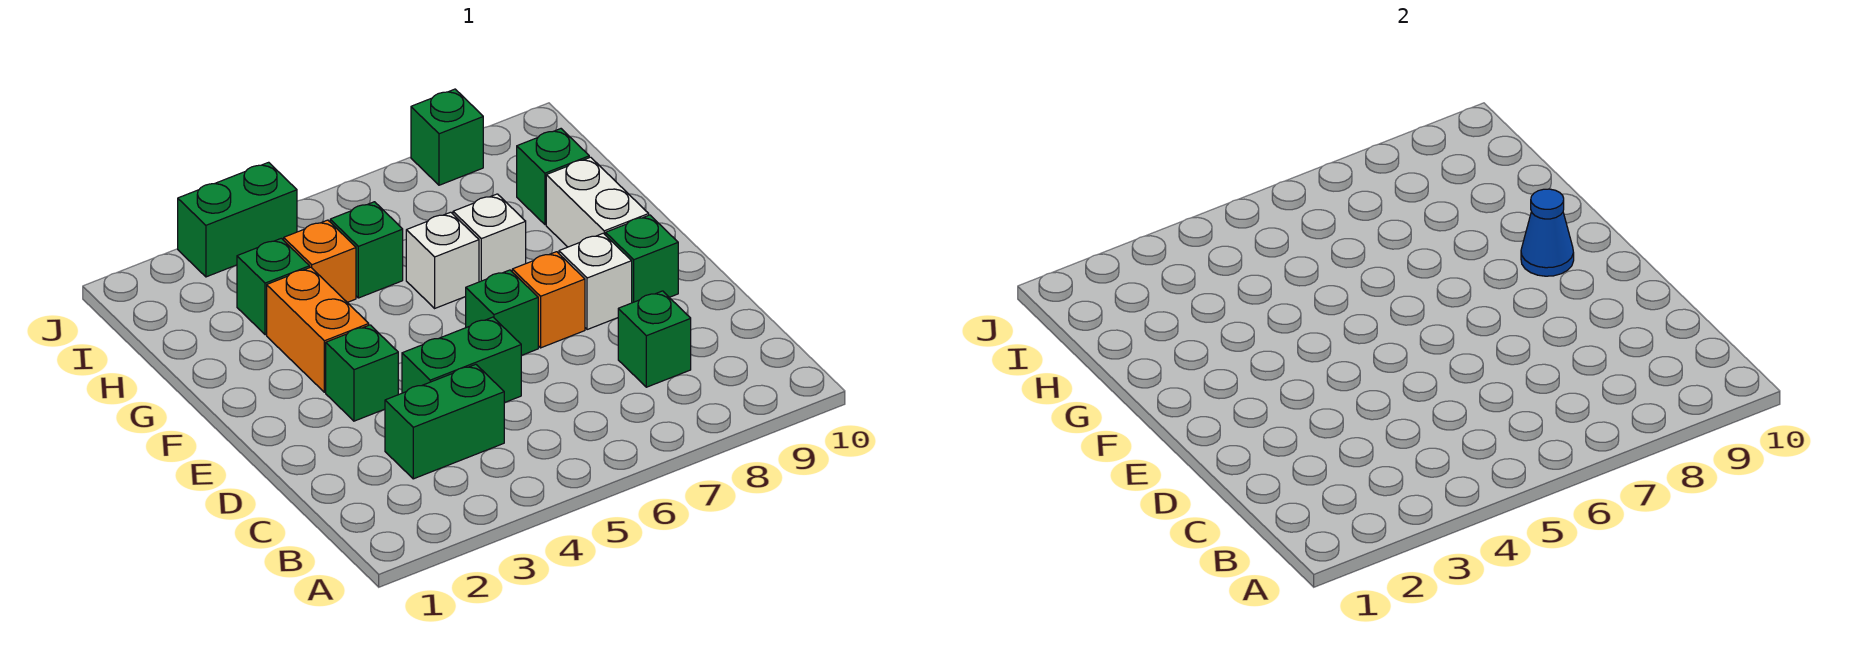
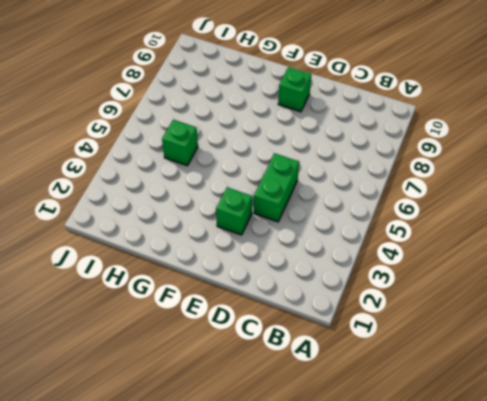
none -> green brick C3:C4 level 1
none -> green brick C8 level 1
none -> green brick E6 level 1

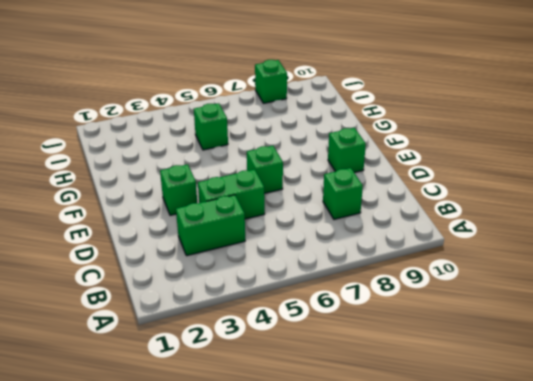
none -> orange brick E7 level 1
none -> white brick E8 level 1
none -> orange brick F3:G3 level 1

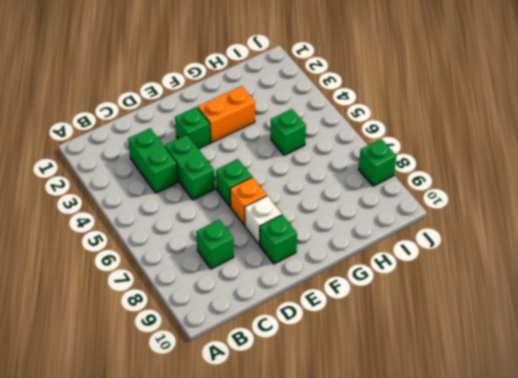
none -> white brick F9:G9 level 1
none -> white brick G6 level 1
none -> white brick G7 level 1

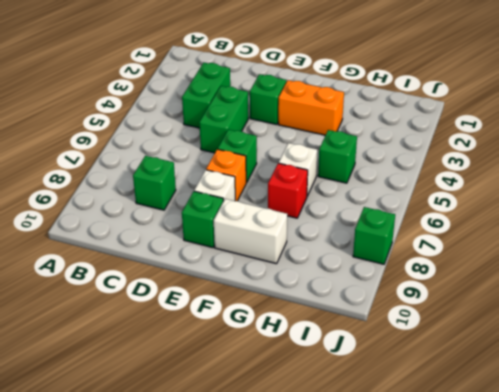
red brick G7 level 1 -> white brick G7 level 1
none -> green brick H3 level 1
none -> orange brick H4 level 1
none -> green brick H9 level 1

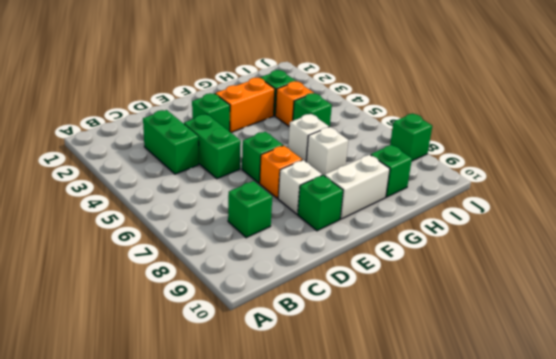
none -> green brick J3:J4 level 1
none -> blue cone F9 level 2

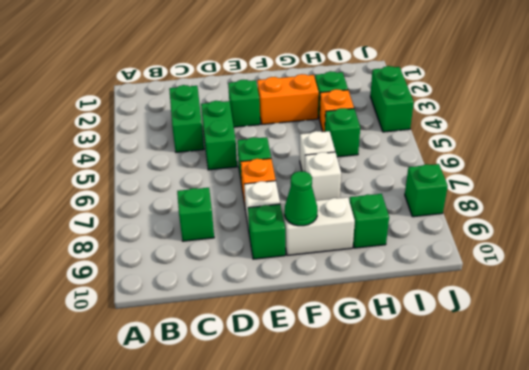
green cone F9 level 2 -> blue cone F9 level 2

